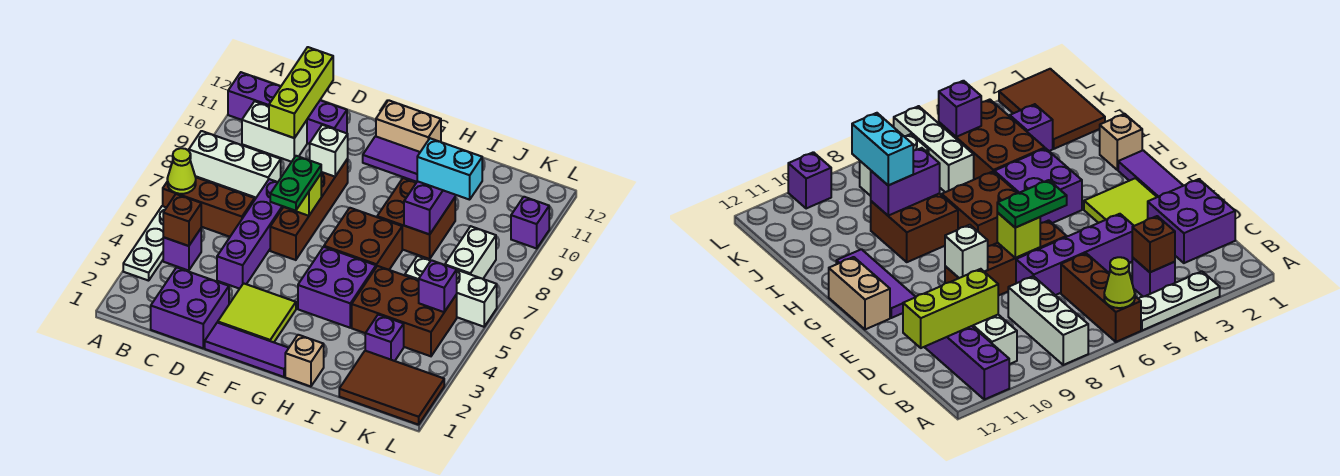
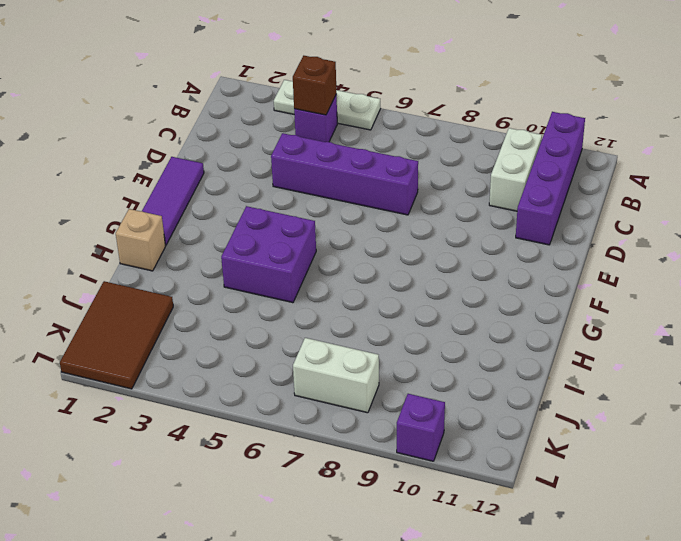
none -> brown brick A6:C6 level 1
none -> white brick A8:C8 level 1
none -> purple brick C1:D2 level 1
none -> lime tile E2:F3 level 1

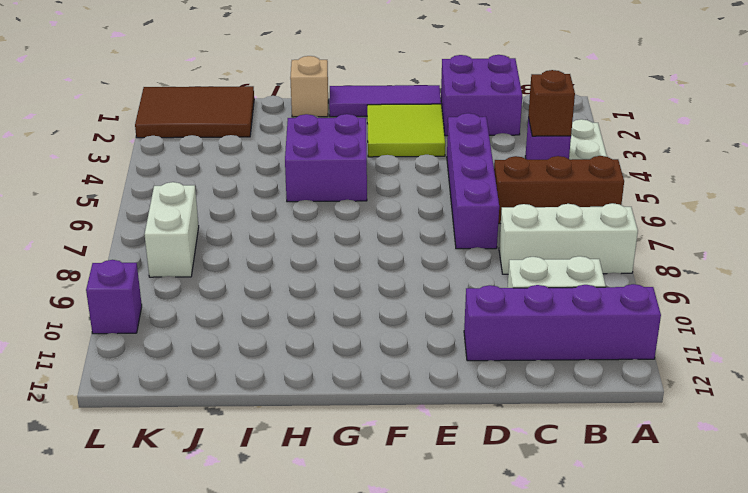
none -> brown brick E6:E9 level 1
none -> purple tile F11:H11 level 1
none -> tan brick F12:G12 level 1
none -> brown brick G6:H7 level 1

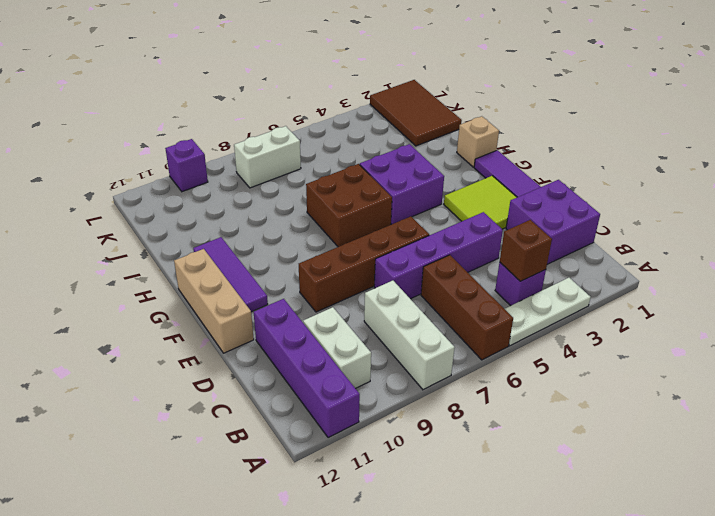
tan brick E12:G12 level 1 -> tan brick F12:G12 level 1
none -> brown brick H8:I9 level 1
none -> brown brick I4:K5 level 1
none -> purple brick J3 level 1
none -> white brick J6:L6 level 1

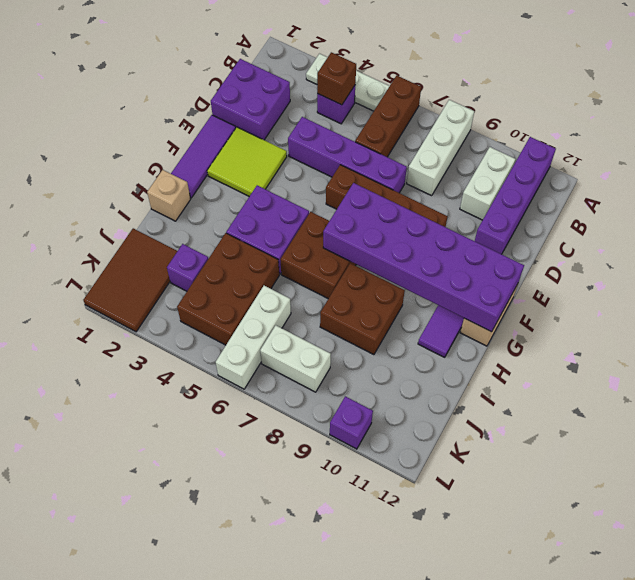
purple brick F7:G12 level 2 -> none
none -> lime cone A6 level 2
none -> lime brick C10:C12 level 2
none -> lime brick E7 level 2
none -> white brick E9 level 2

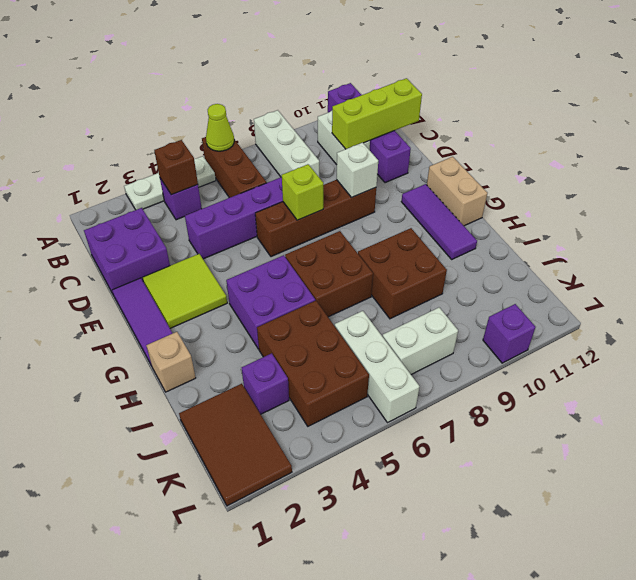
none -> purple brick I8:I9 level 2
none -> purple brick K5 level 2
none -> green plate E6:E7 level 3
none -> cyan brick I9:J9 level 3

